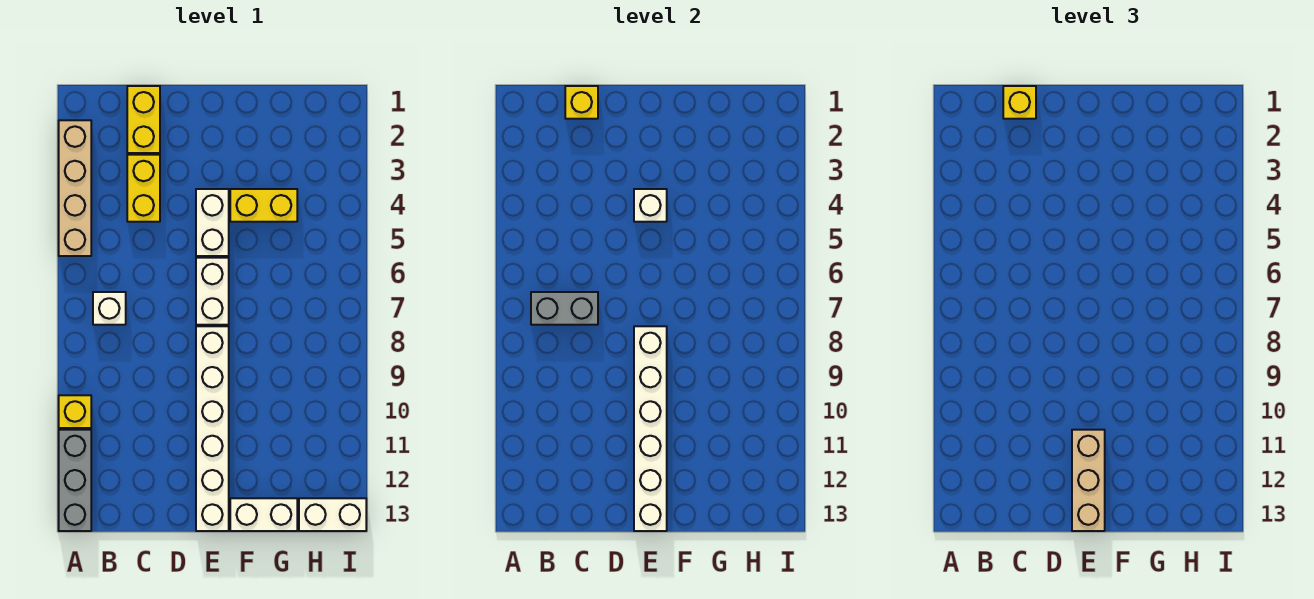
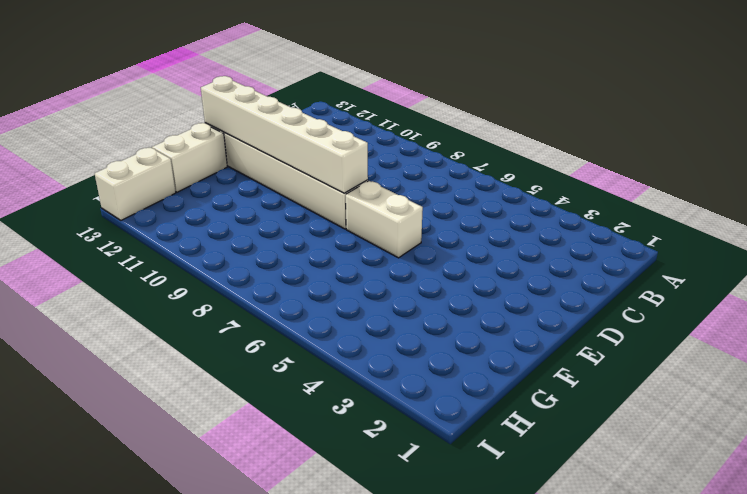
none -> tan brick A2:A5 level 1
none -> yellow brick A10 level 1
none -> grey brick A11:A13 level 1

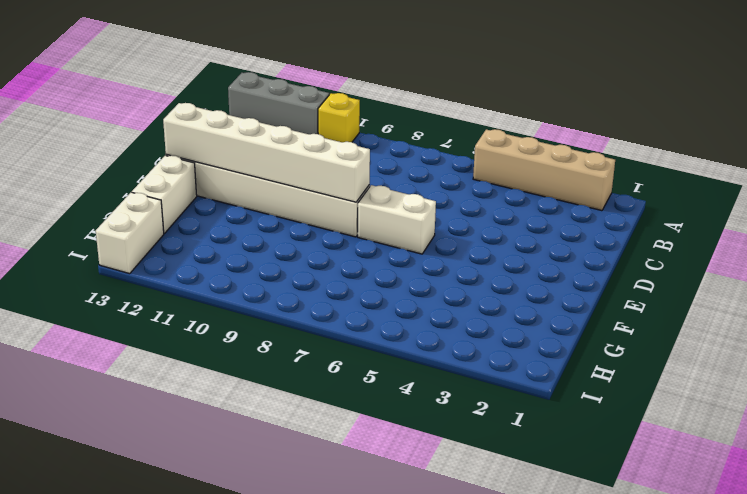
none -> white brick B7 level 1
none -> yellow brick C1:C2 level 1
none -> yellow brick C3:C4 level 1

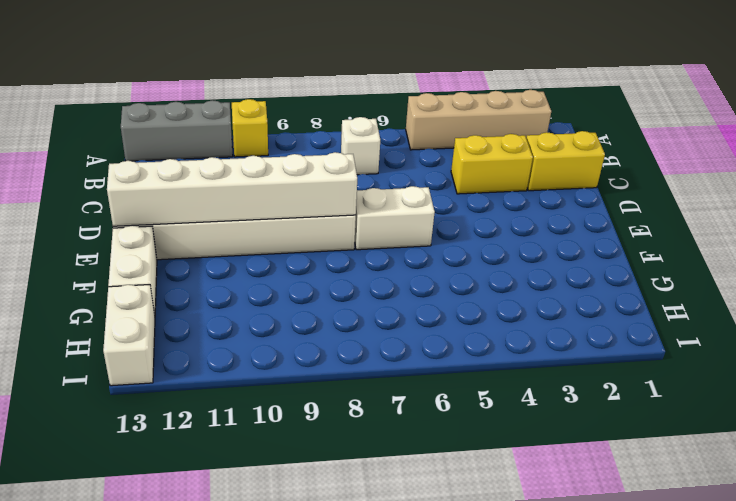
none -> white brick E4:E5 level 1
none -> yellow brick F4:G4 level 1
none -> grey brick B7:C7 level 2

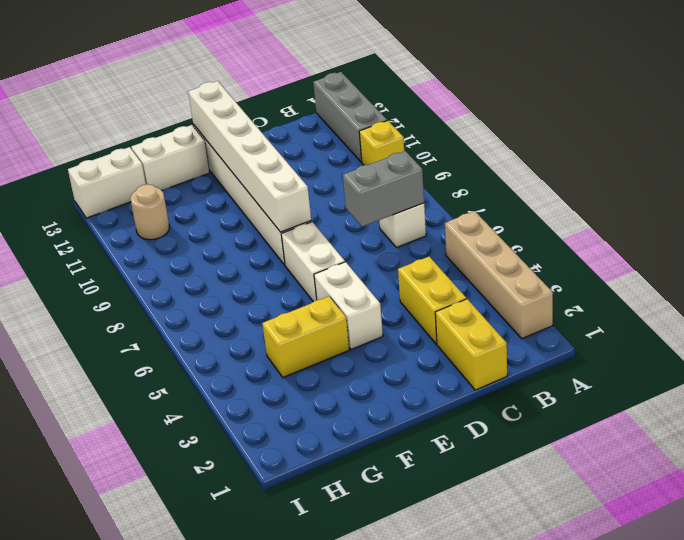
tan round brick H11 level 1 -> none
none -> yellow brick C1 level 2
none -> white brick E4 level 2
none -> yellow brick C1 level 3

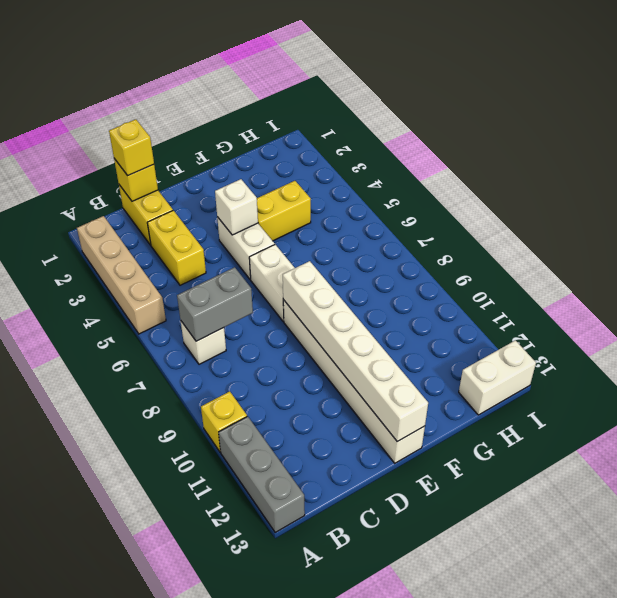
none -> white brick F13:G13 level 1
none -> tan brick E11:E13 level 3

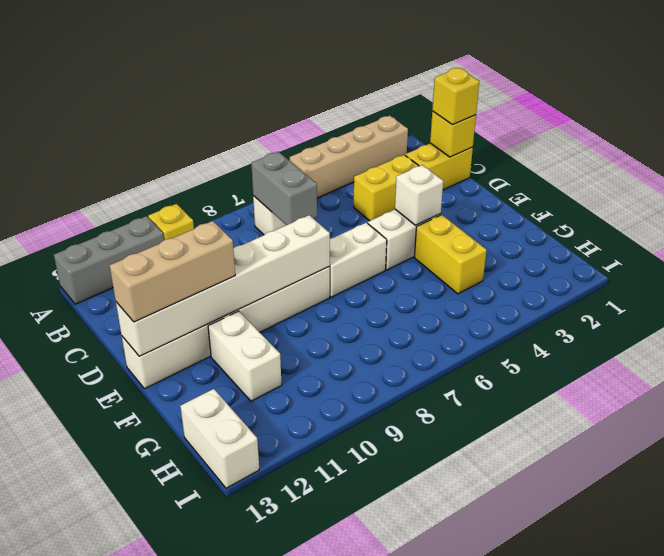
white brick F11:G11 level 1 -> white brick F13:G13 level 1

